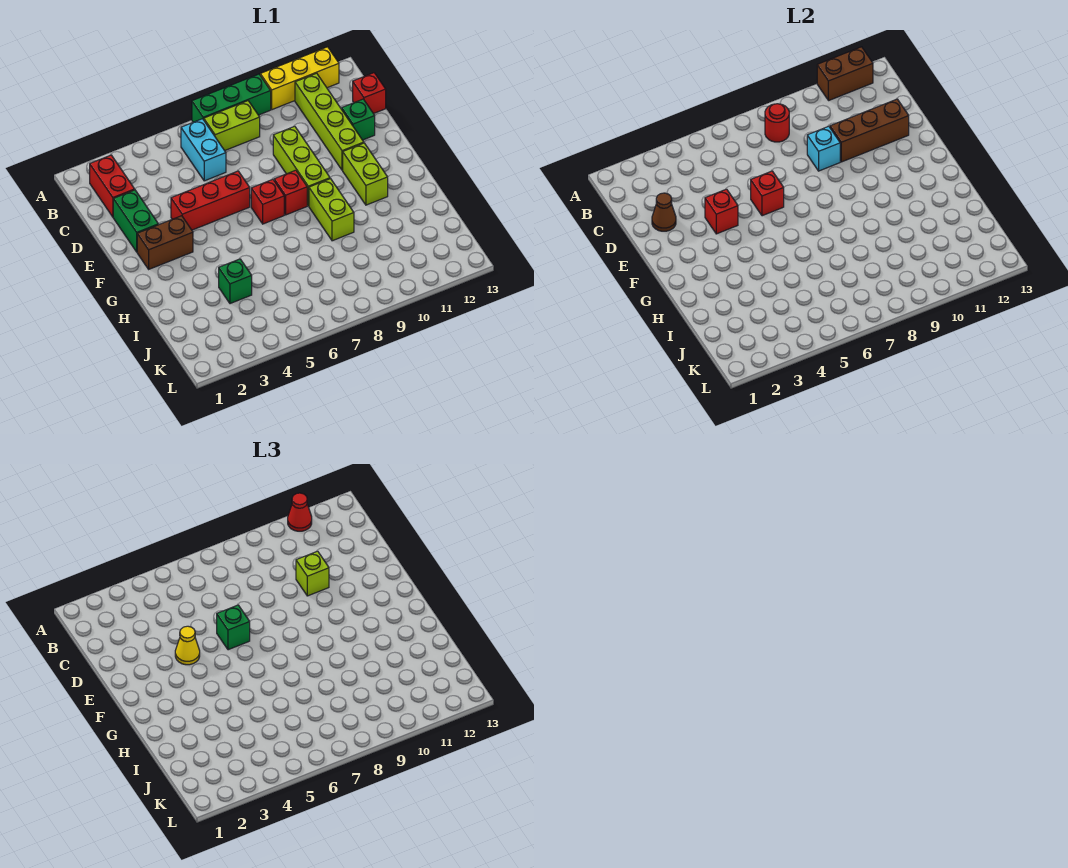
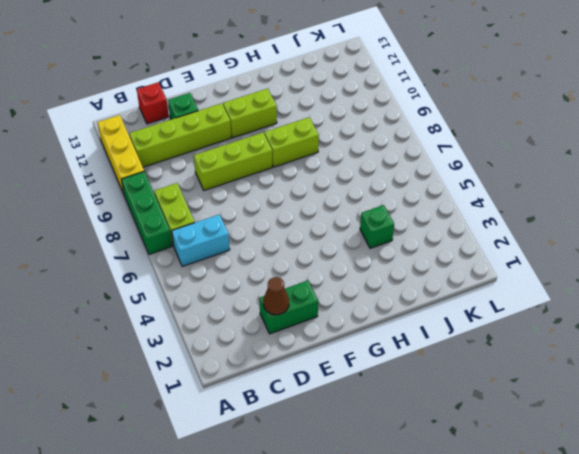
none -> red brick B2:C2 level 1
none -> red brick E4:E6 level 1
none -> brown brick F2:F3 level 1

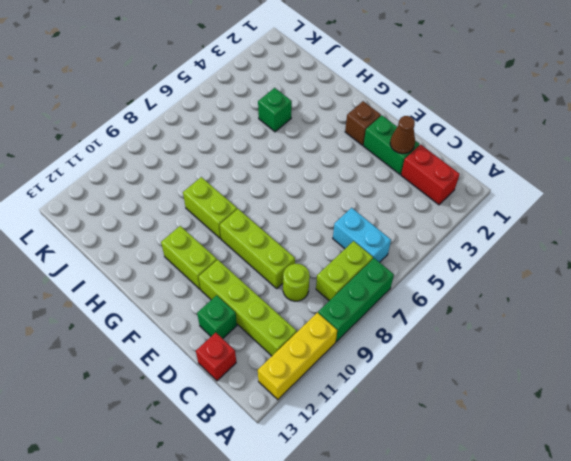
lime round brick C9 level 1 -> none
brown brick F2 level 1 -> brown brick F2:F3 level 1
none -> red brick E4:E6 level 1
none -> red brick F7 level 1
none -> red brick F8 level 1

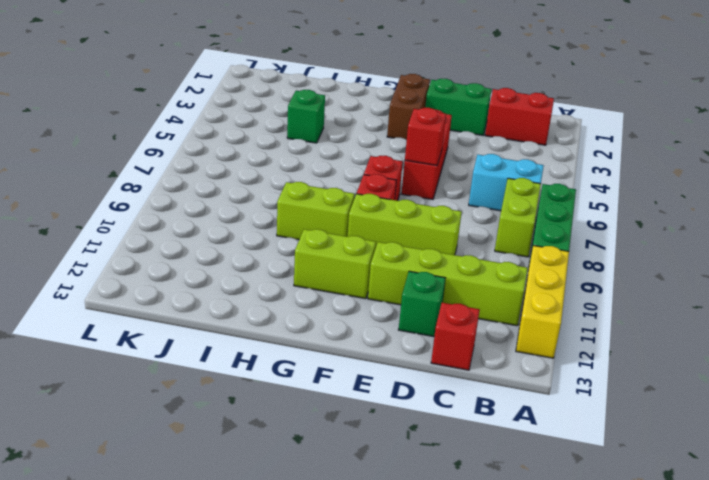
none -> brown brick A11:A12 level 2
none -> red round brick B8 level 2
none -> brown cone D2 level 2

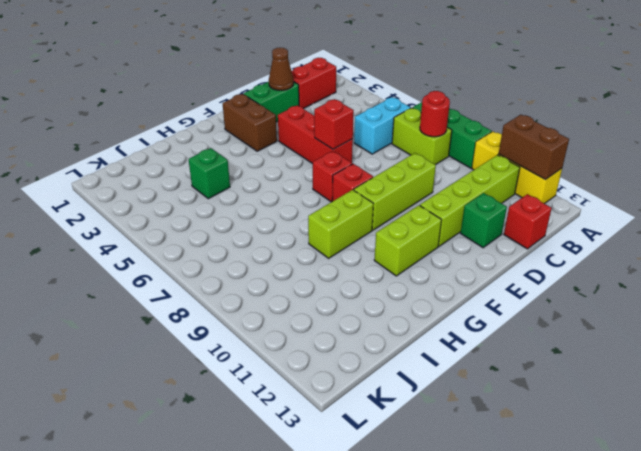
none -> cyan brick D9 level 2
none -> brown brick D10:D12 level 2
none -> red brick E4 level 2

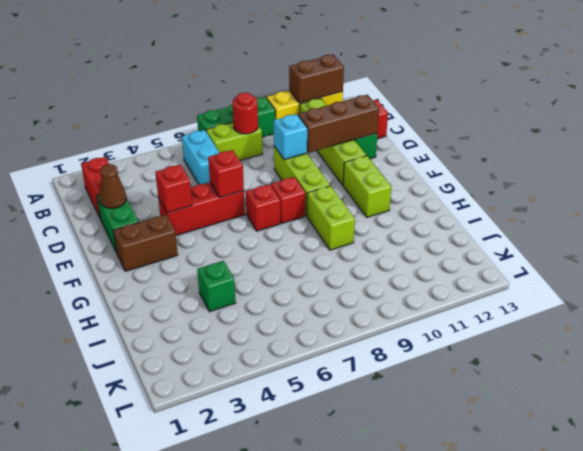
none -> red cone A11 level 3
none -> lime brick D10 level 3
none -> yellow cone E4 level 3

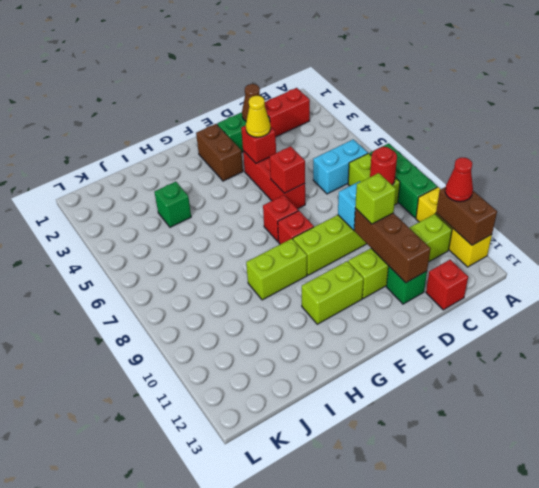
none -> green brick E6 level 3

